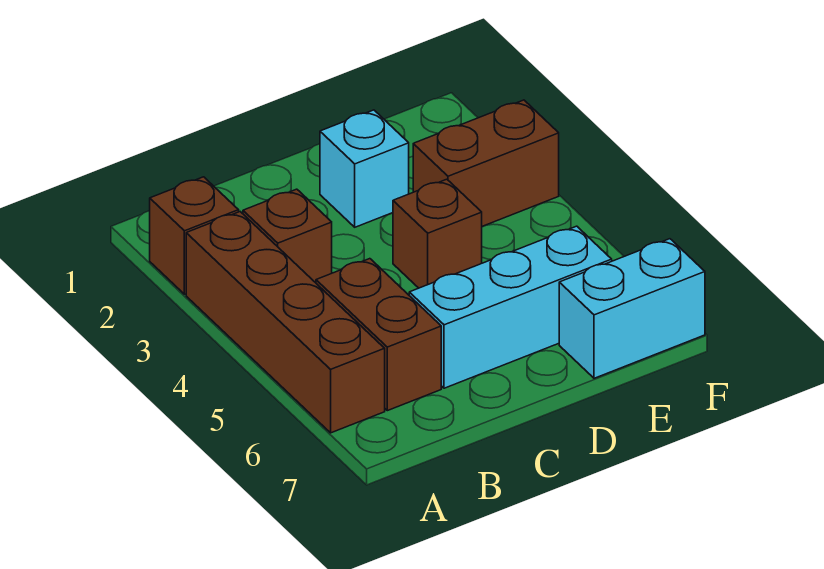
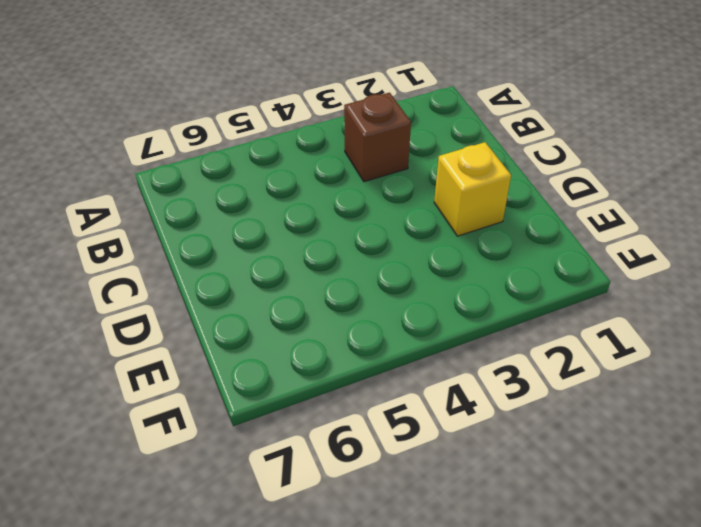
yellow brick D2 level 1 -> cyan brick D2 level 1
none -> brown brick A2 level 1
none -> brown brick A3:A6 level 1

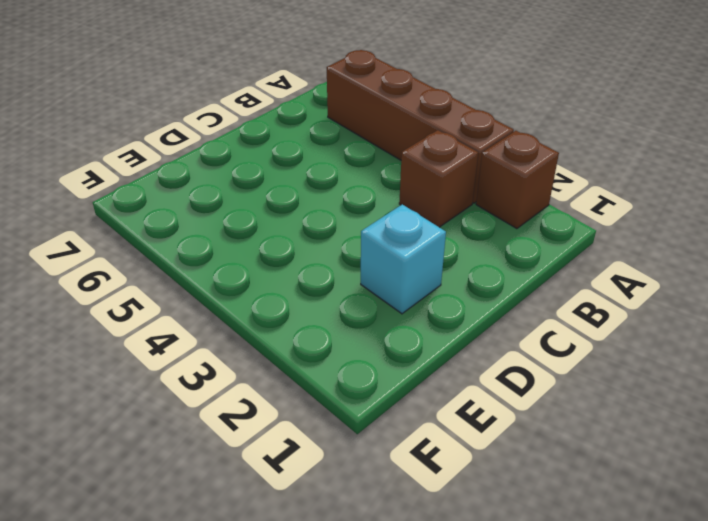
none -> brown brick B5:B6 level 1
none -> cyan brick C6:E6 level 1

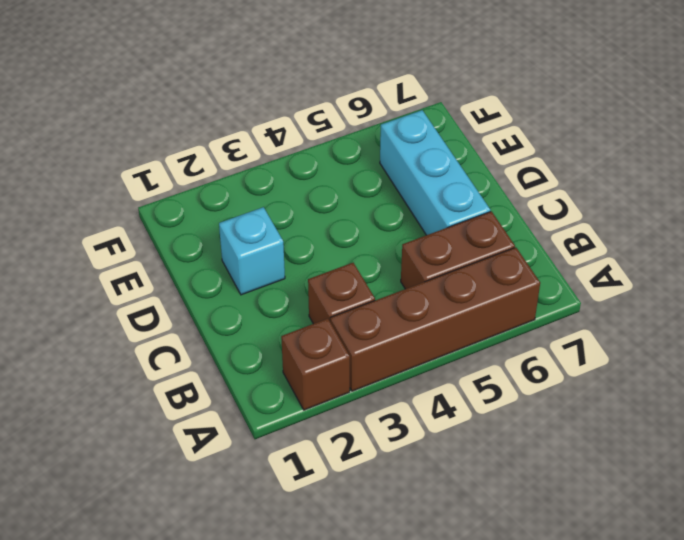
none -> brown brick D4 level 1
none -> brown brick E3:F3 level 1

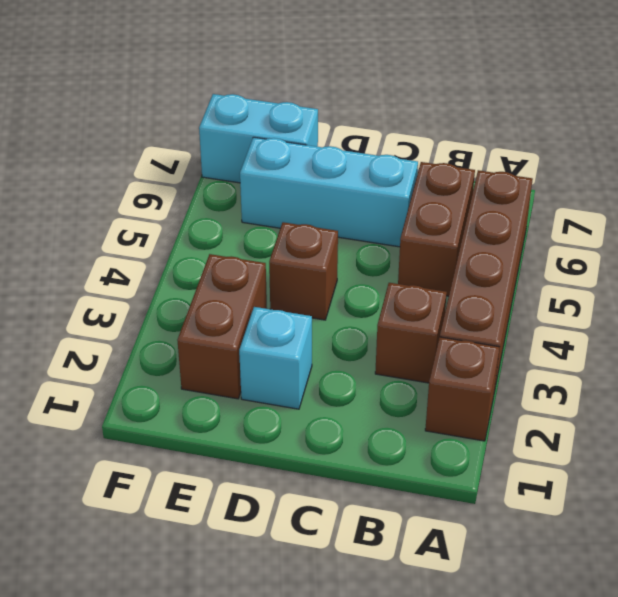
brown brick E2:E3 level 1 -> brown brick E3:F3 level 1

